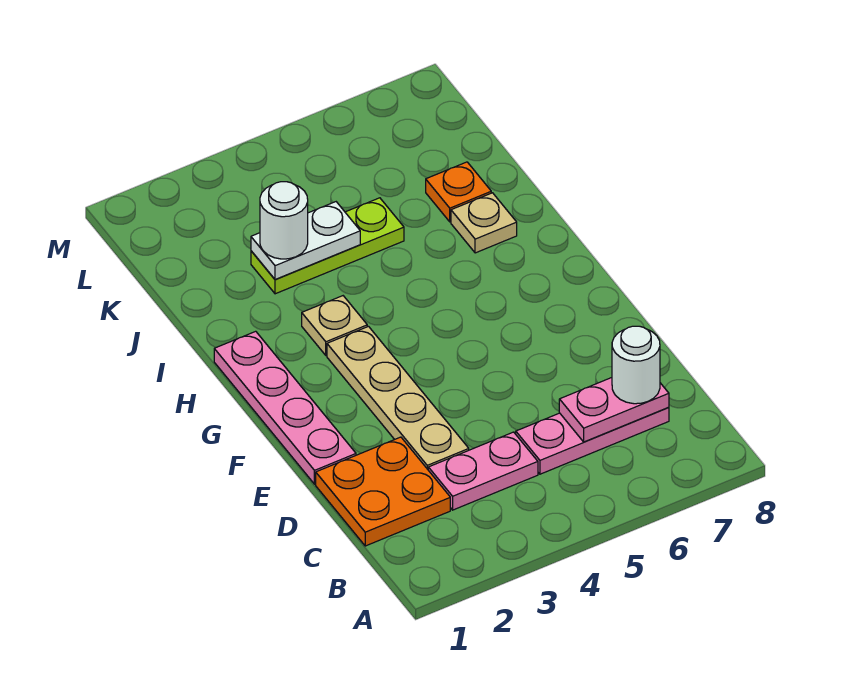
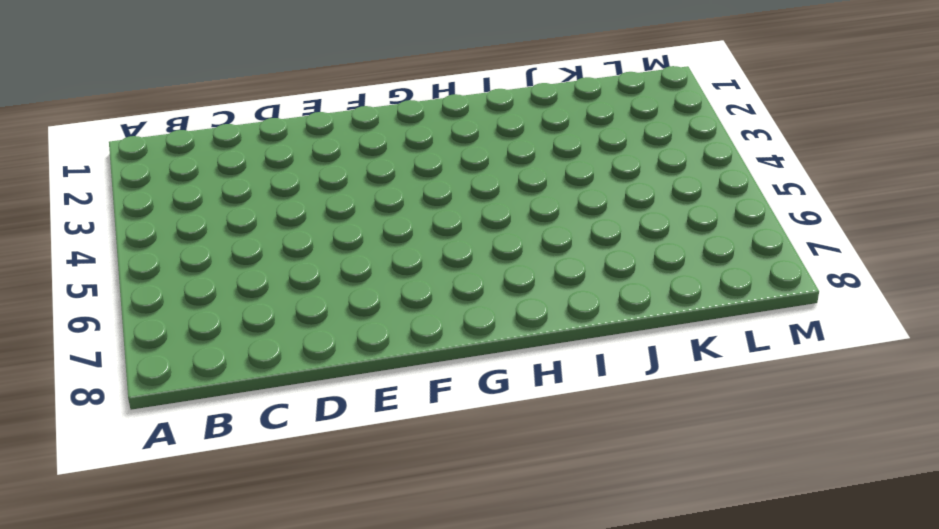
none -> orange plate C1:D2 level 1
none -> pink plate C3:C4 level 1
none -> pink plate C5:C7 level 1

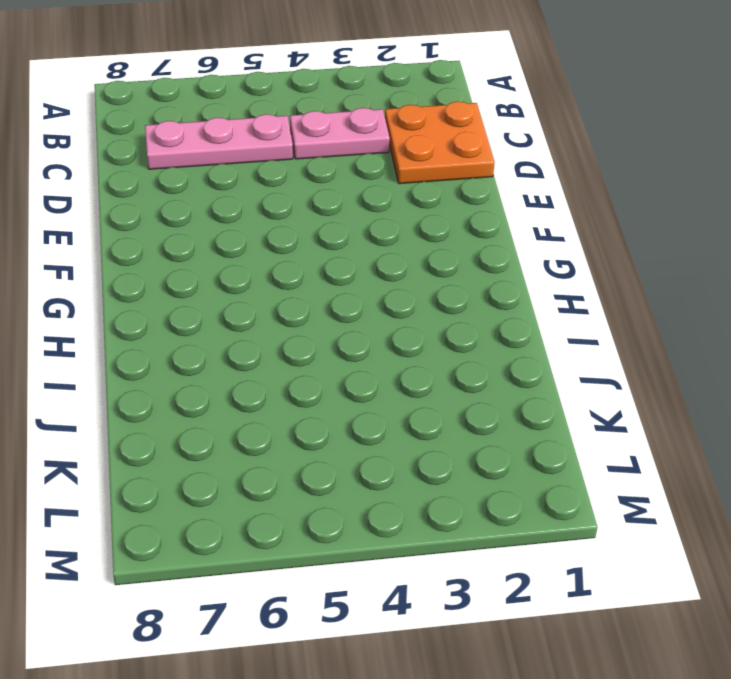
none -> tan plate D3:G3 level 1
none -> pink plate E1:H1 level 1
none -> tan plate H3 level 1

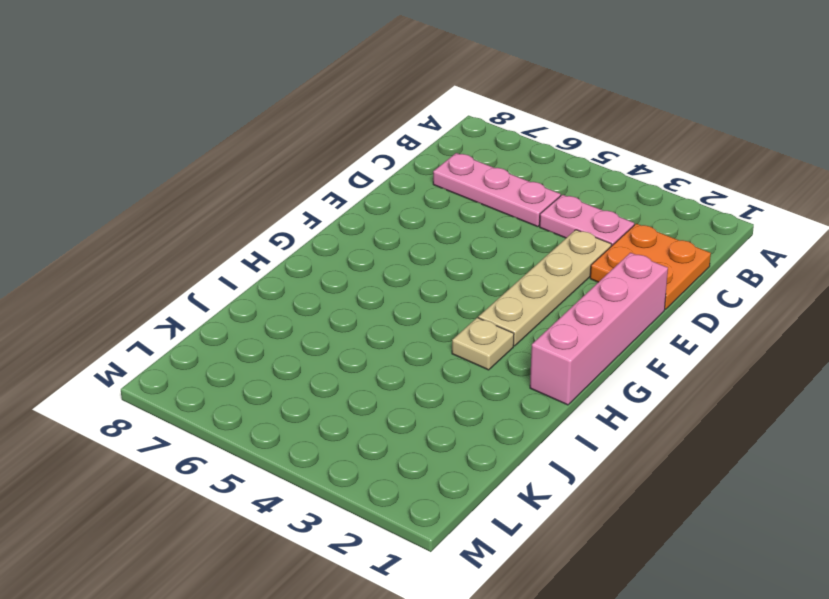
pink brick E1:H1 level 1 -> pink plate E1:H1 level 1
none -> tan plate I7 level 1
none -> lime plate J3:J5 level 1
none -> orange plate J7 level 1

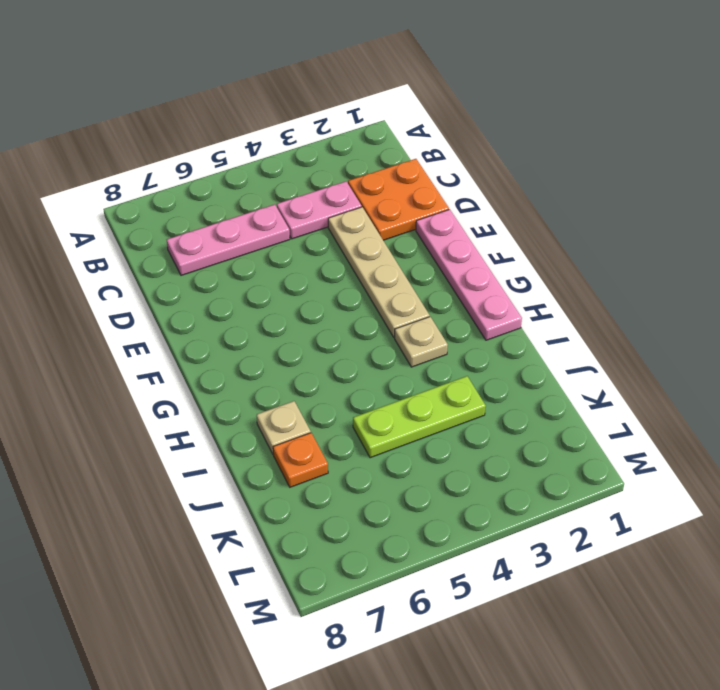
none -> pink plate C6:C7 level 2
none -> white plate J3:J4 level 2
none -> white round brick C7 level 3

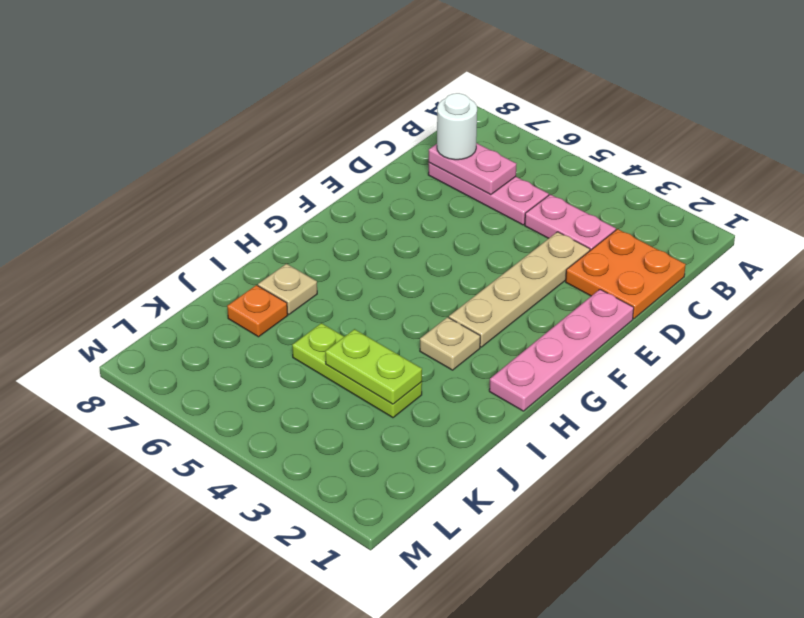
lime plate J3:J4 level 2 -> white plate J3:J4 level 2
none -> white round brick J3 level 3

